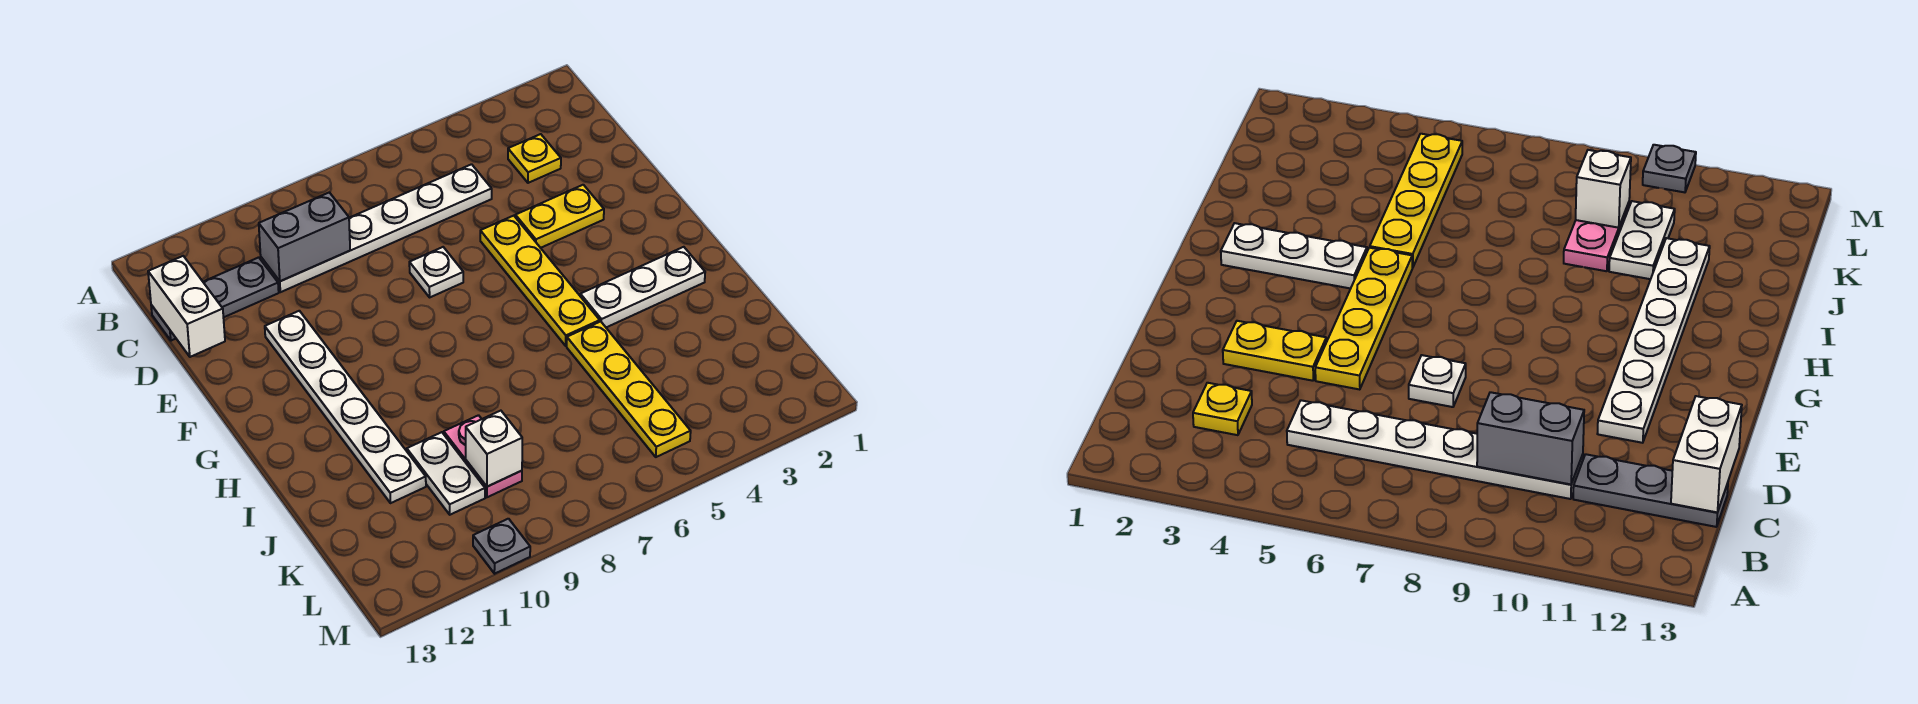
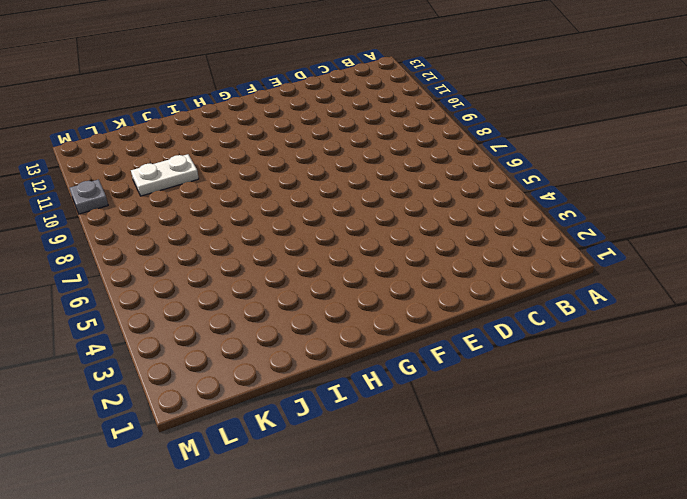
none -> yellow plate C3 level 1
none -> white plate C5:C10 level 1
none -> grey plate C11:C13 level 1

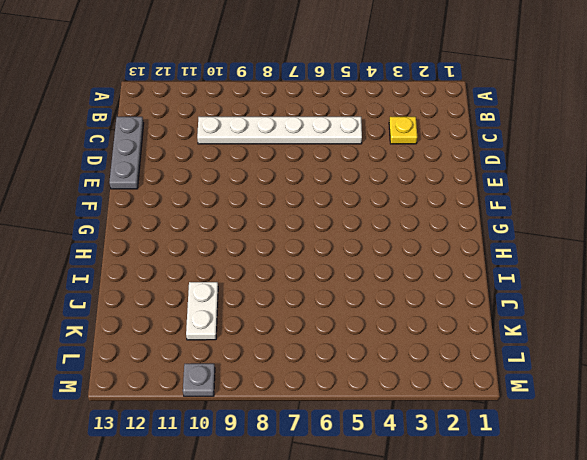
grey plate C13:E13 level 1 -> grey plate C11:C13 level 1
none -> yellow plate E3:E4 level 1
none -> yellow plate E5:H5 level 1
none -> white plate E7 level 1

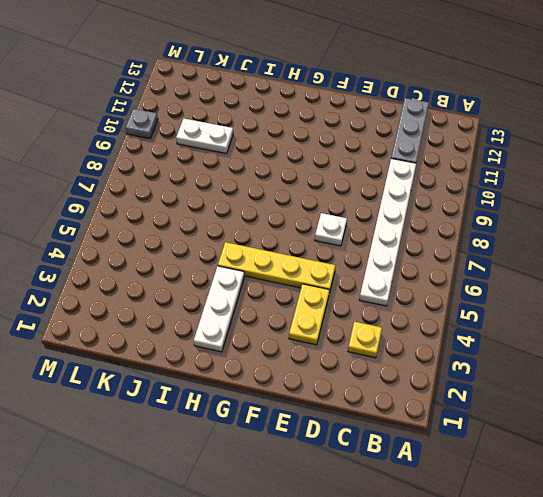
none -> white plate E11:J11 level 1
none -> yellow plate I5:L5 level 1
none -> pink plate J9:K9 level 1

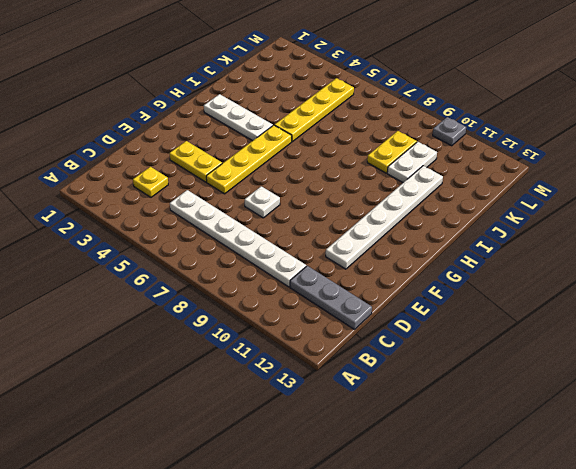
yellow plate J9:K9 level 1 -> pink plate J9:K9 level 1
none -> grey brick C9:C10 level 2
none -> white brick C13:D13 level 2
none -> white brick K9 level 2

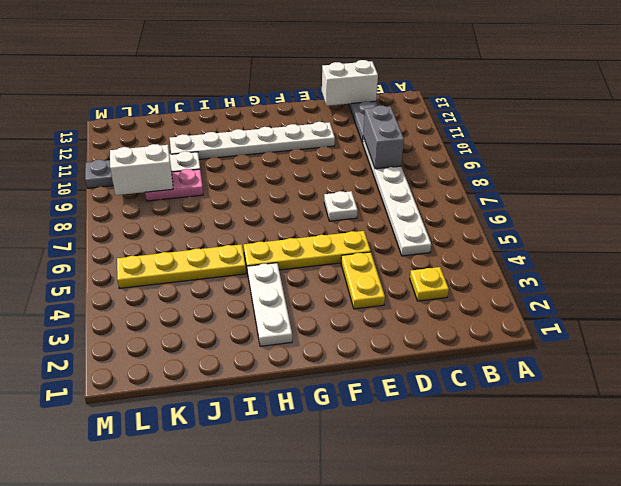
white brick K9:L9 level 2 -> white brick K9 level 2

